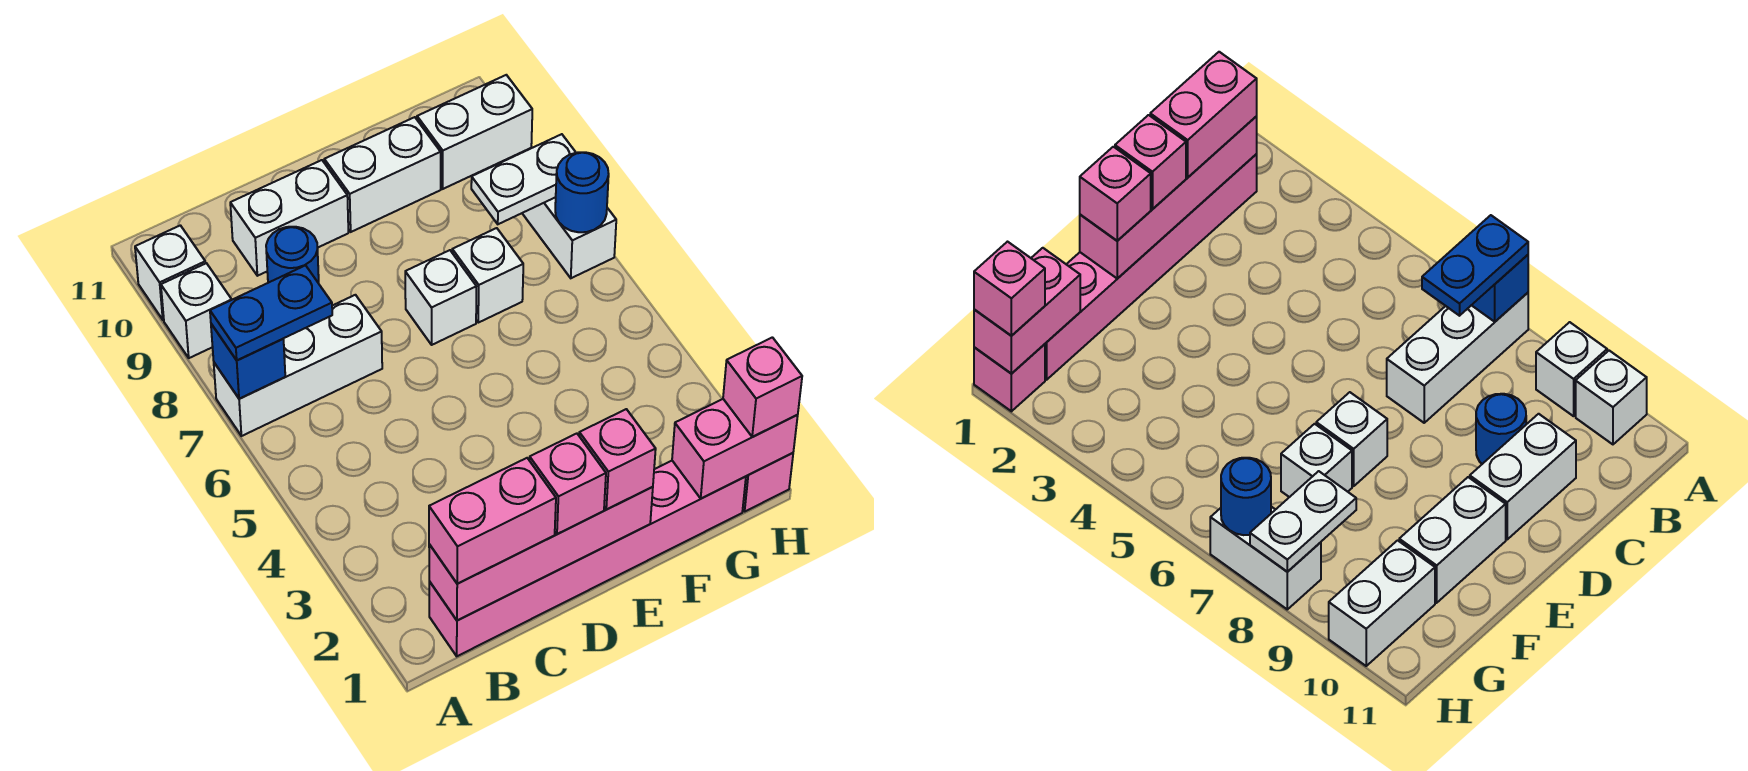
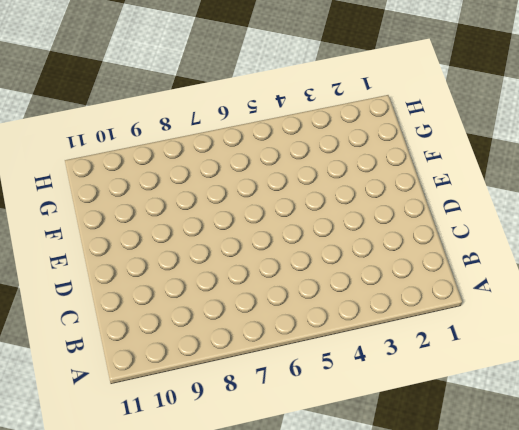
none -> white brick A7:C7 level 1
none -> white brick A9 level 1
none -> white brick A10 level 1

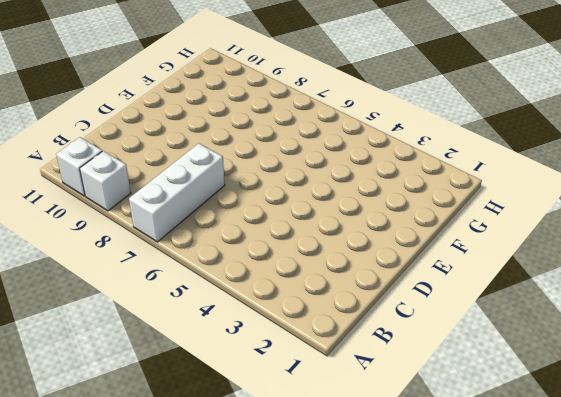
none -> pink brick B1:G1 level 1
none -> blue round brick C9 level 1
none -> white brick C10:D10 level 1

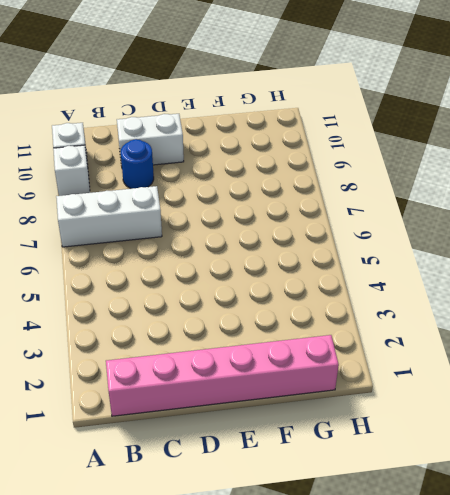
none -> white brick E7 level 1
none -> white brick E10:F10 level 1
none -> white brick F7 level 1

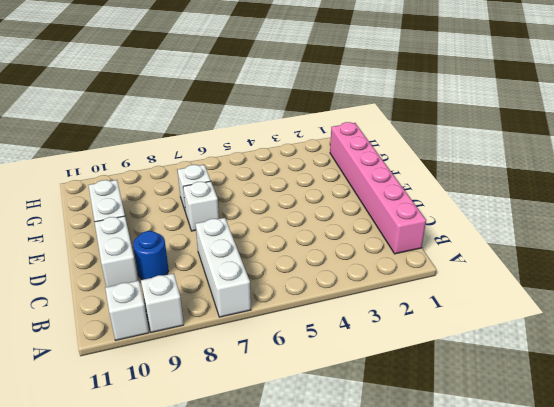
none -> white brick G10:H10 level 1
none -> pink brick H1 level 1
none -> white brick H7:H8 level 1

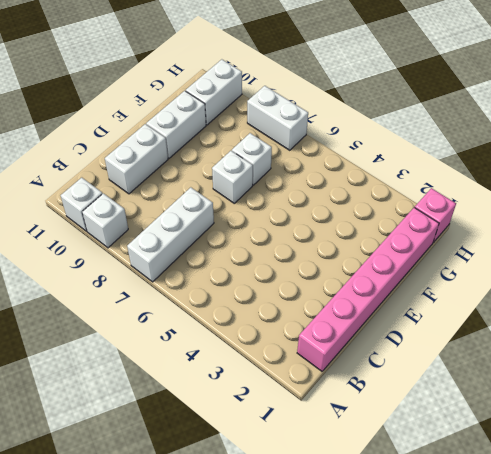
none -> blue round brick C9 level 1
none -> blue brick A7 level 2
none -> pink brick B1:E1 level 2

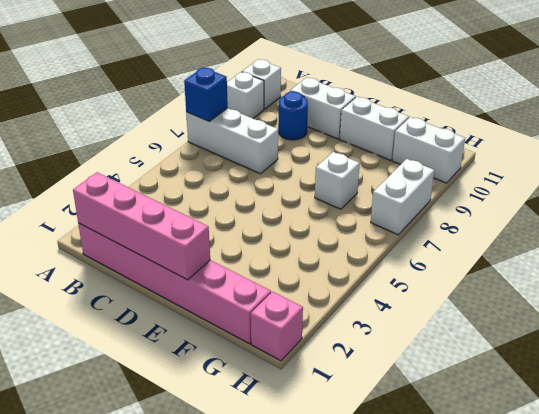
none -> white brick E7 level 1
none -> pink brick G1:H1 level 2
none -> white plate G8:H8 level 2

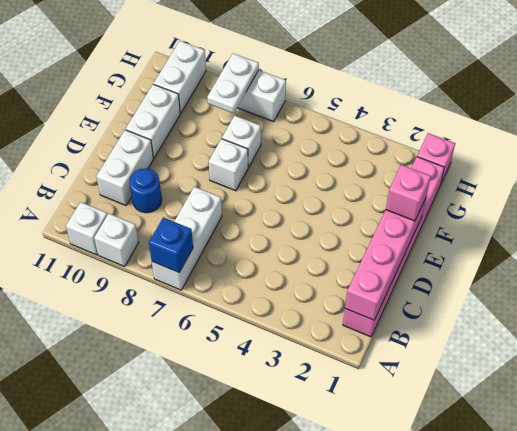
none -> pink brick G1:H1 level 2
none -> blue round brick H7 level 2
none -> blue plate A7:B7 level 3

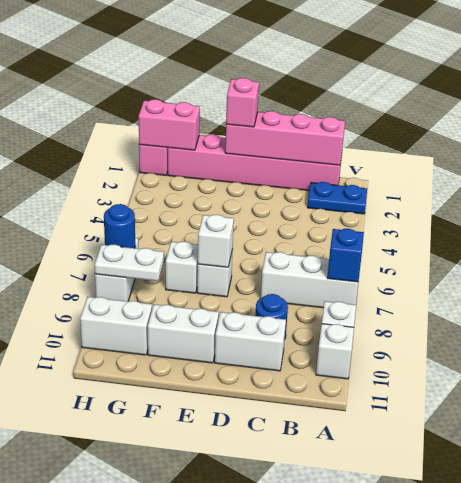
blue plate A2:B2 level 1 -> blue plate A7:B7 level 3
white brick E7 level 2 -> none
none -> pink brick B1:C1 level 3
none -> pink brick D1 level 3
none -> pink brick H1 level 3

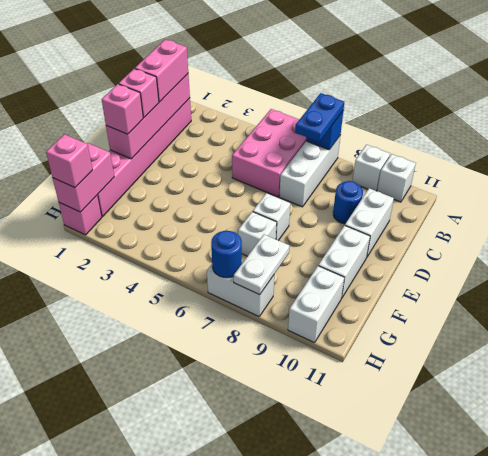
pink brick A5:C6 level 1 -> none

